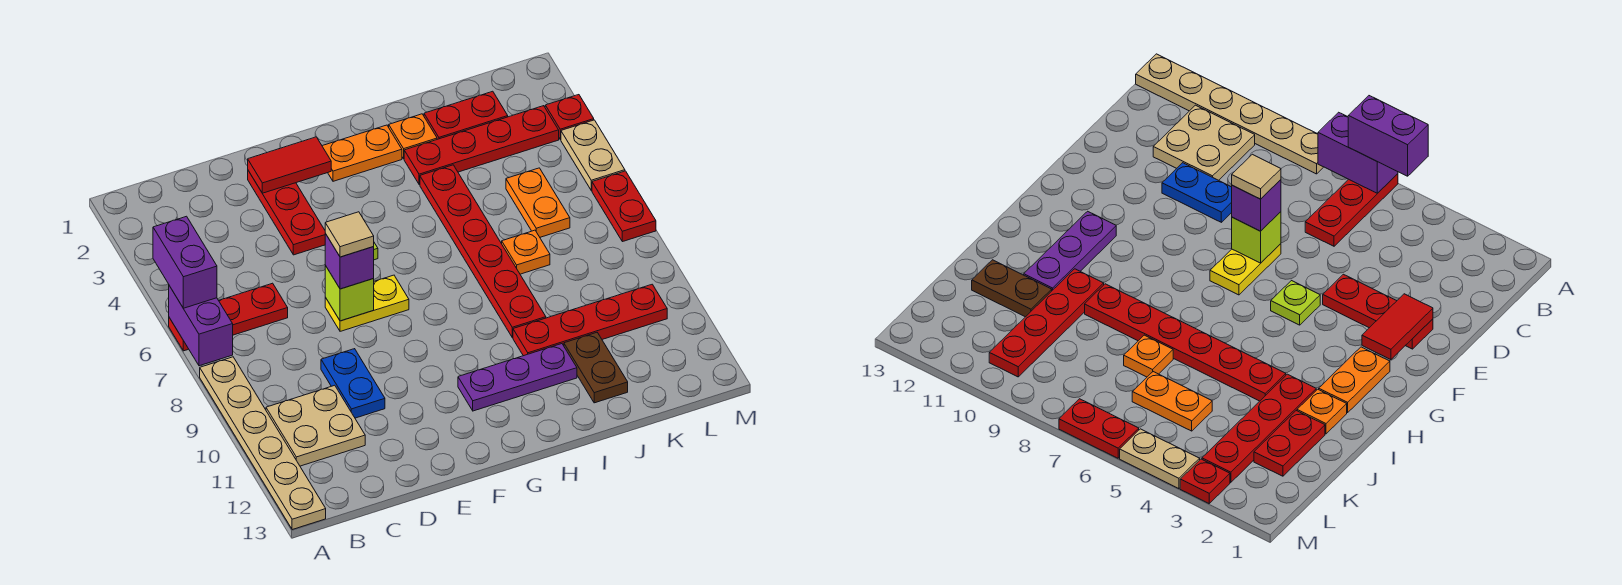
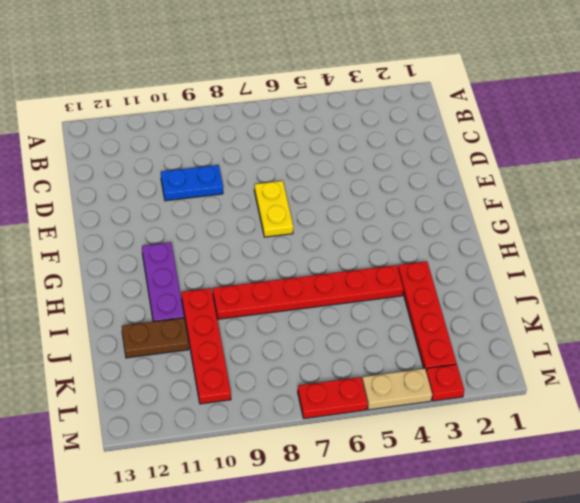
none -> red plate A6:C6 level 1
none -> tan plate A8:A13 level 1
none -> tan plate B10:C11 level 1

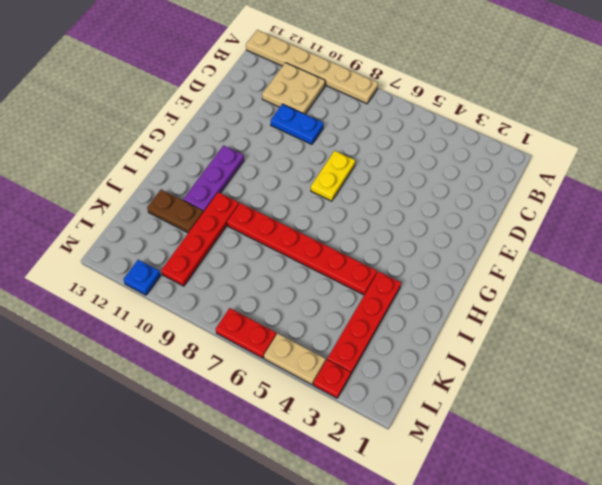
blue plate M11 level 1 -> none
none -> red plate A6:C6 level 1
none -> red plate E2:E4 level 1
none -> lime plate F5 level 1

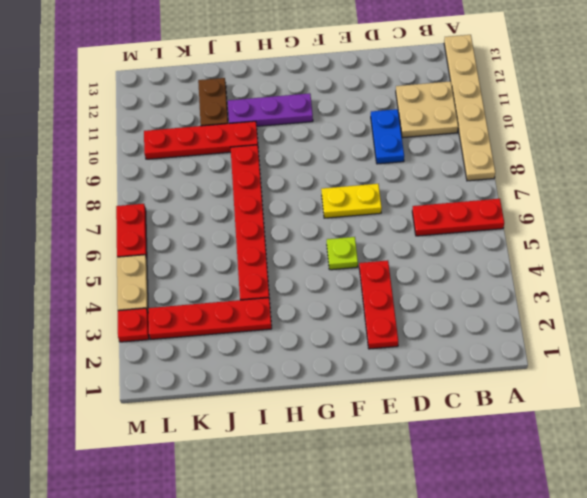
none -> orange plate G2:H2 level 1
none -> orange plate I2 level 1
none -> red plate J2:K2 level 1

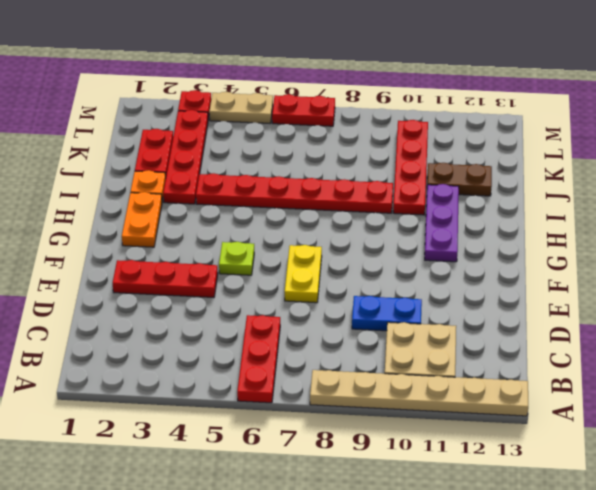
none -> orange plate J7 level 1
none -> orange plate K5:K6 level 1
none -> purple brick A6:A7 level 2

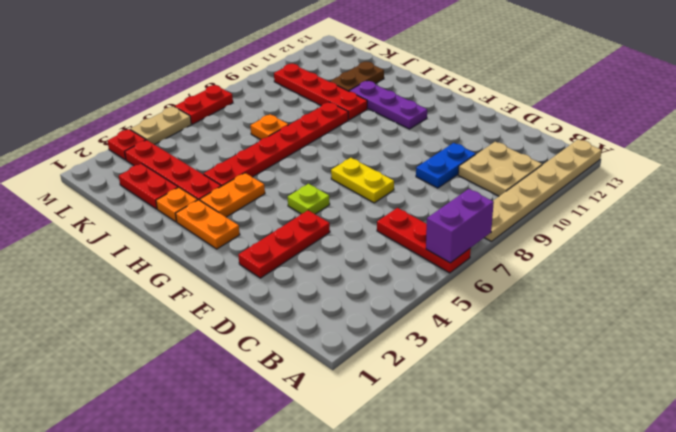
orange plate H3:H4 level 1 -> orange plate K5:K6 level 1
none -> red tile E2:F2 level 2
none -> lime brick E7 level 2
none -> purple brick A5:A6 level 3

